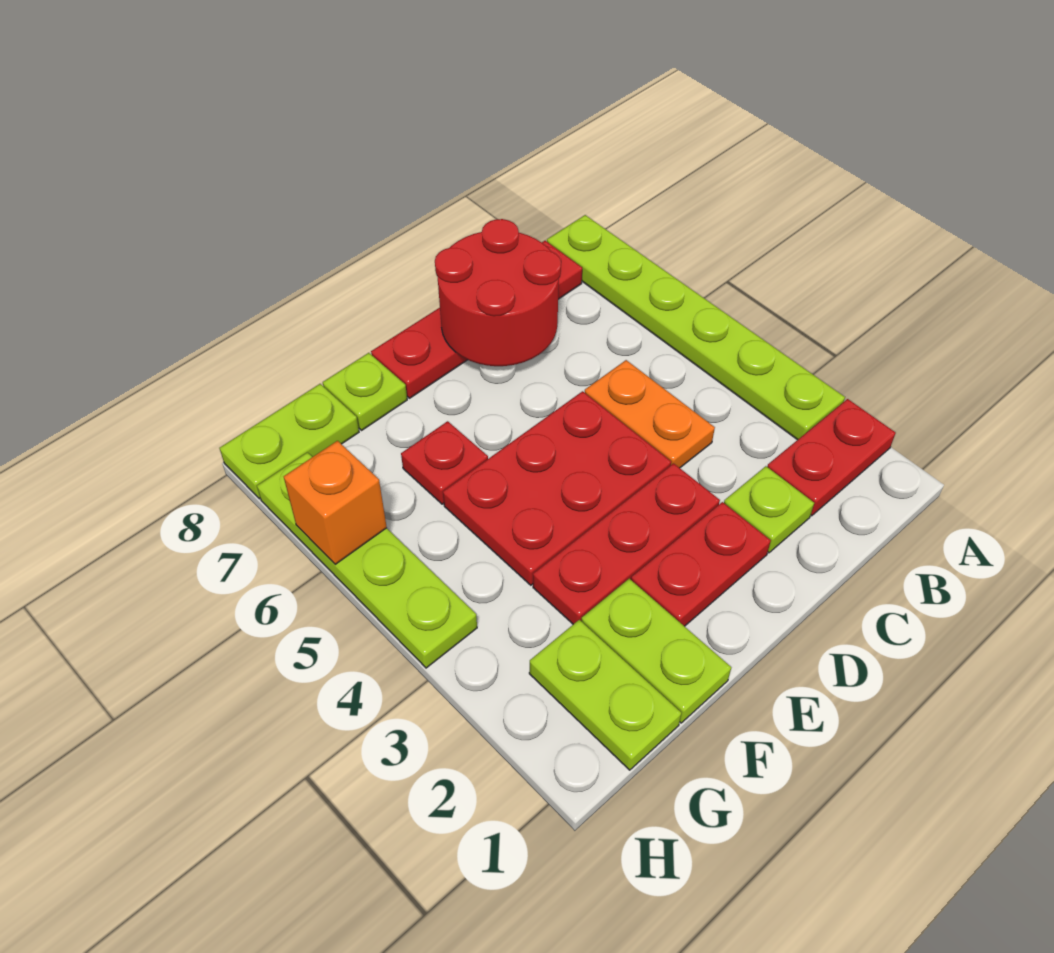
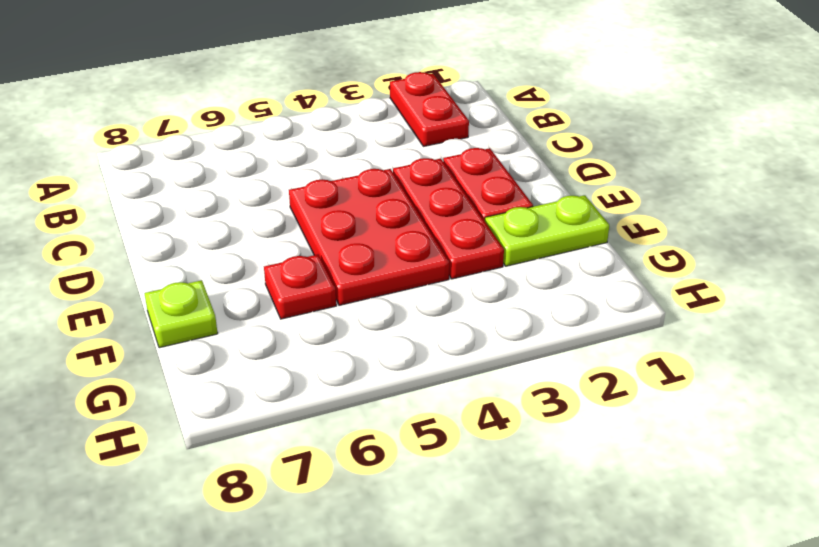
none -> lime plate A3:A8 level 1
none -> red plate B8:E8 level 1
none -> lime plate C2 level 1

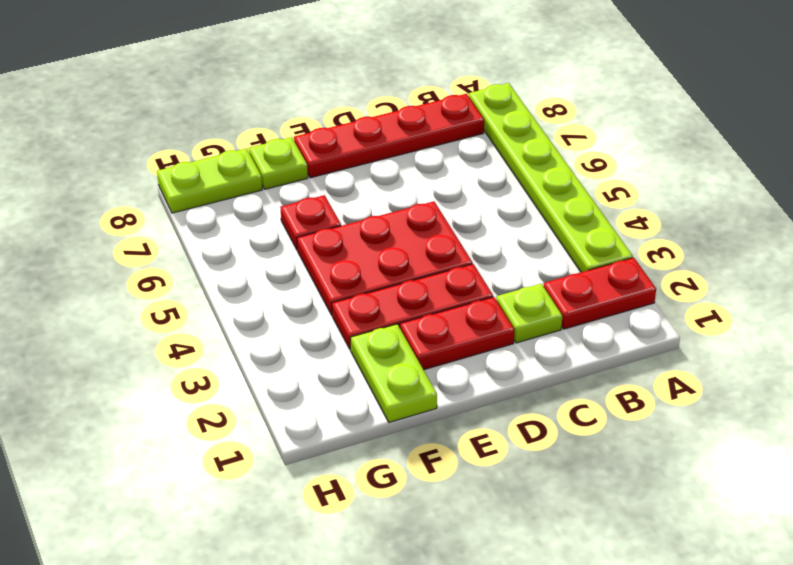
none -> orange plate C4:C5 level 1
none -> lime plate G1:G2 level 1
none -> lime plate H4:H7 level 1

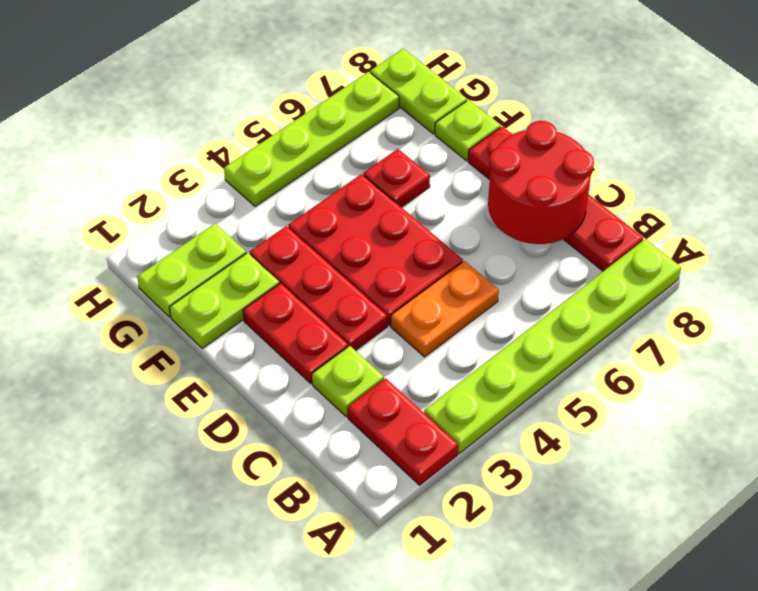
none -> orange brick H6 level 2

